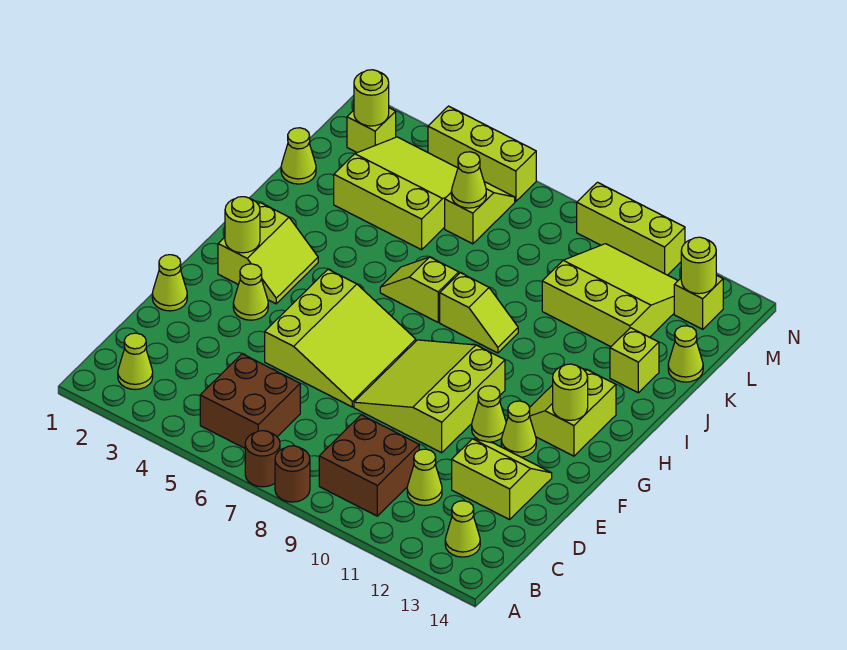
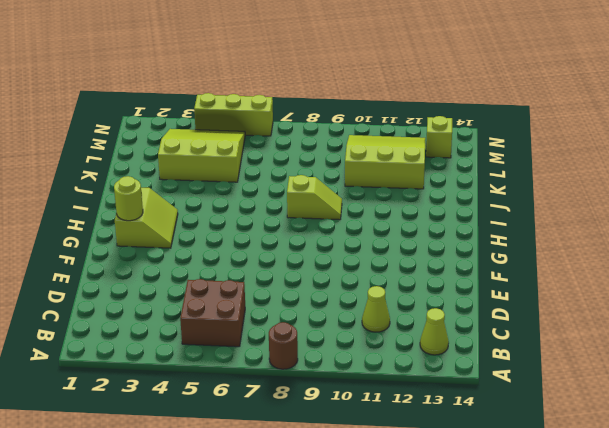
none -> brown round brick A7 level 1
none -> lime cone B2 level 1
none -> brown brick B9:C10 level 1
none -> lime slope D12:E13 level 1 top D

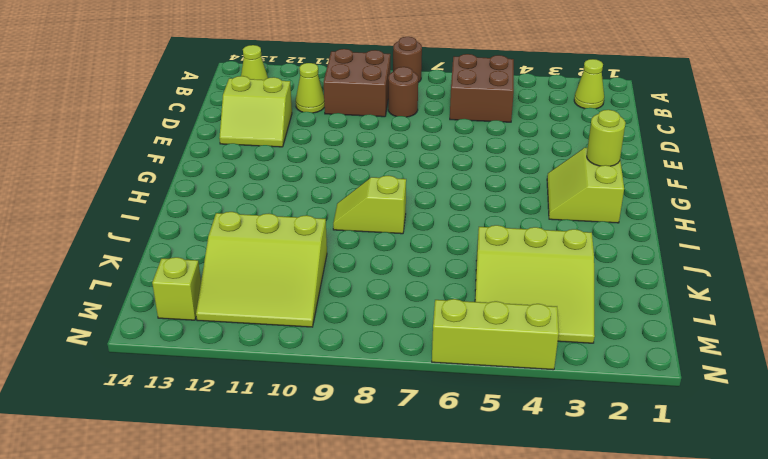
brown round brick C8 level 1 -> brown round brick A7 level 1
none -> lime cone E1 level 1
none -> lime slope E5:G7 level 1 top 5
none -> lime slope E8:G10 level 1 top 10
none -> lime cone F3 level 1

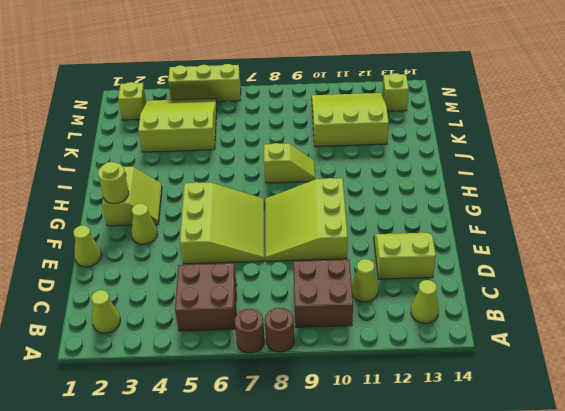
none -> lime cone F11 level 1
none -> lime cone F12 level 1
none -> lime slope G12:H13 level 1 top 13
none -> lime slope I6:I7 level 1 top 7

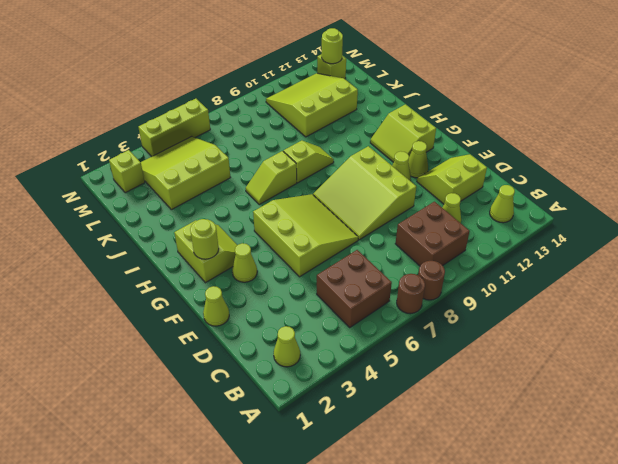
none -> lime brick J13 level 1
none -> lime cone K1 level 1
none -> lime cone K14 level 1
none -> lime slope L6:M6 level 1 top L

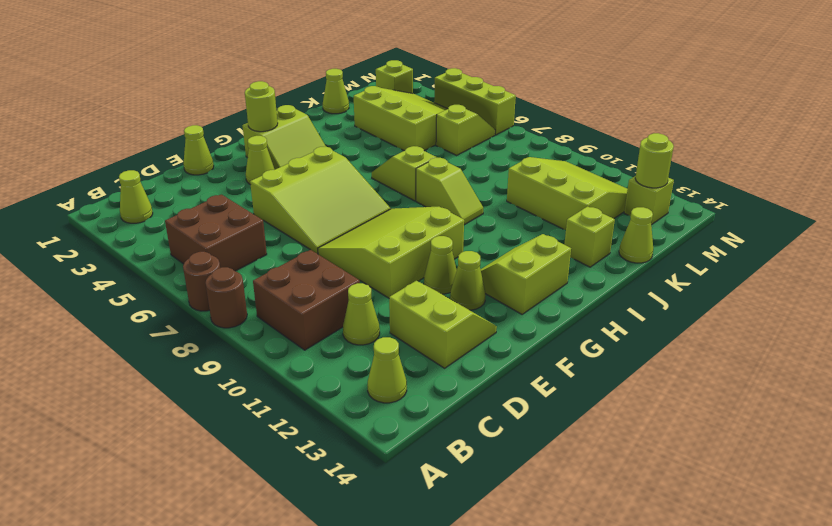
none -> lime brick N9:N11 level 1
none -> lime round brick G13 level 2
none -> lime cone L6 level 2
none -> lime round brick M2 level 2

